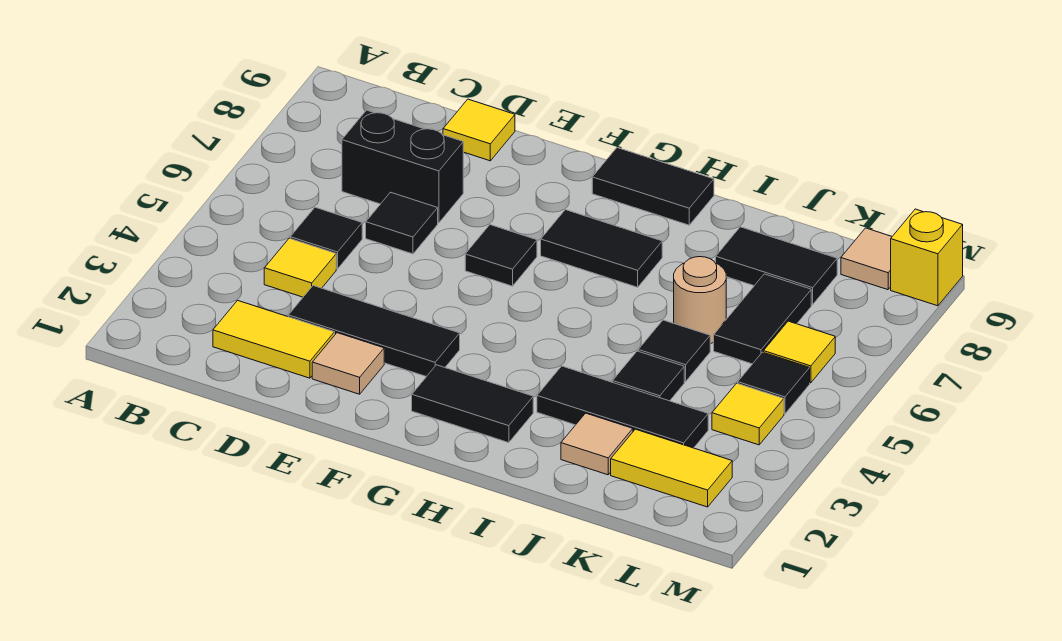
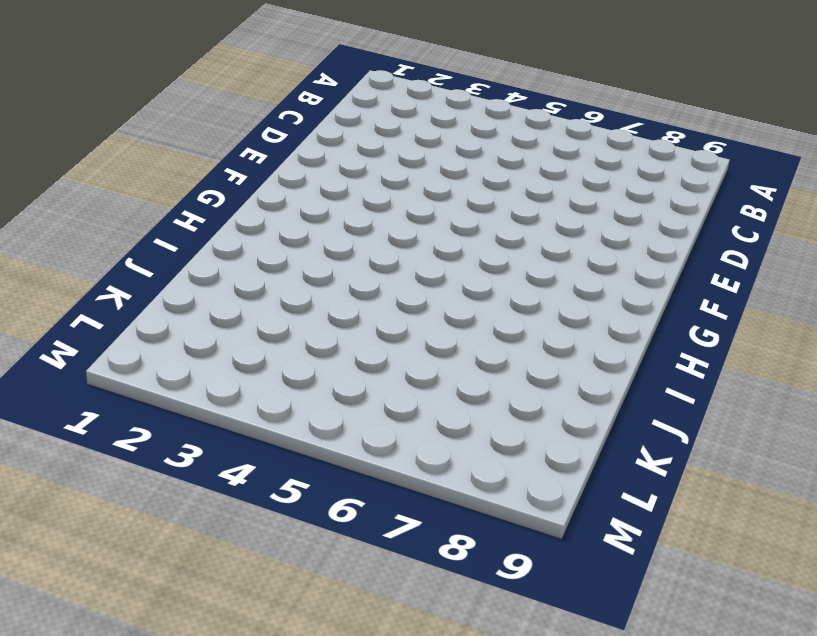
none -> yellow tile C2:D2 level 1
none -> yellow tile C4 level 1
none -> black tile C5 level 1

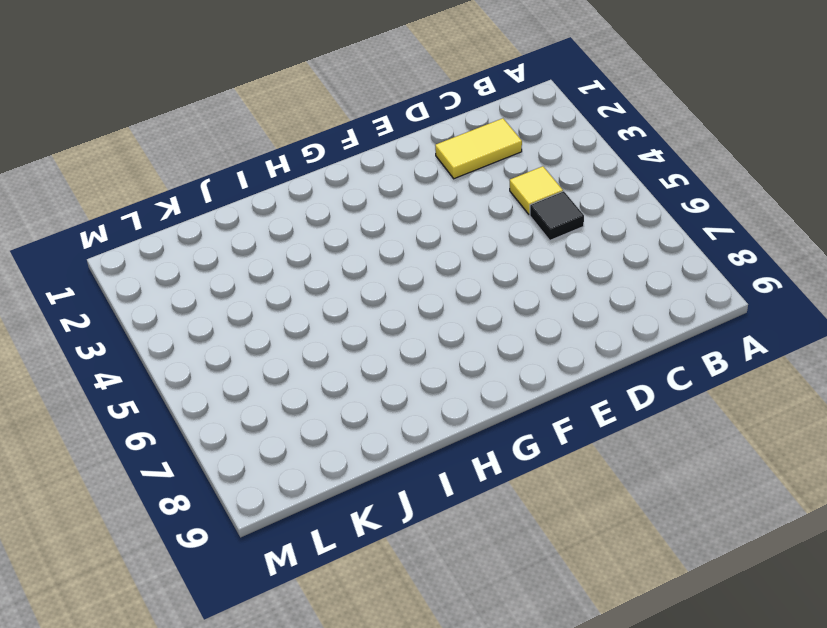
none -> black brick C7:D7 level 1
none -> black tile D3:F3 level 1
none -> black tile D6 level 1

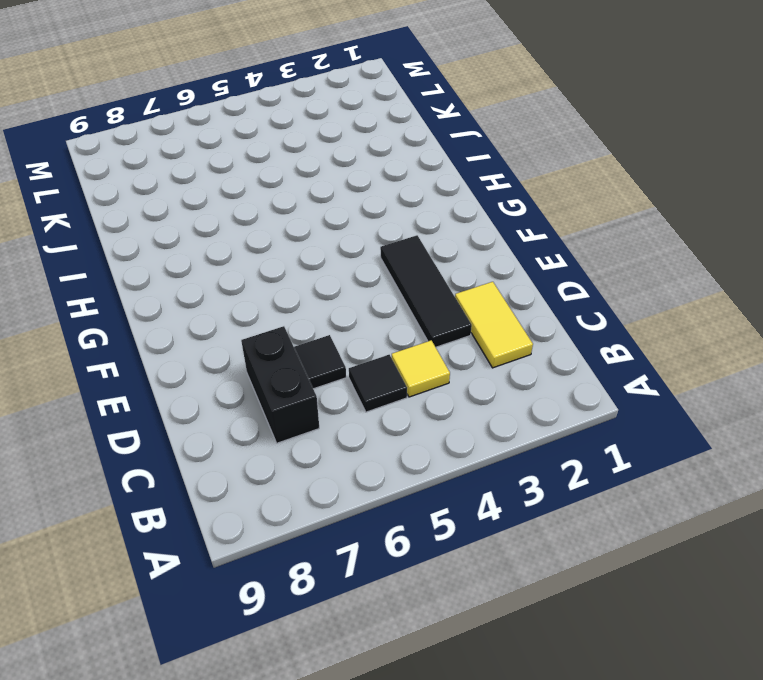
none -> yellow tile D9 level 1
none -> tan tile E2 level 1
none -> black tile F6 level 1

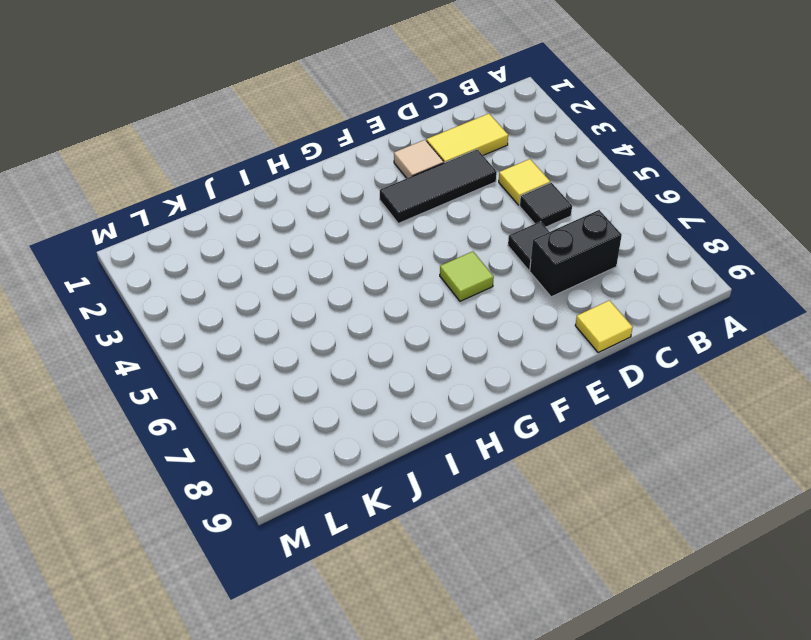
lime tile F6 level 1 -> black tile F6 level 1
none -> black tile G2:H2 level 1
none -> black tile G7:H7 level 1
none -> black tile G9:H9 level 1

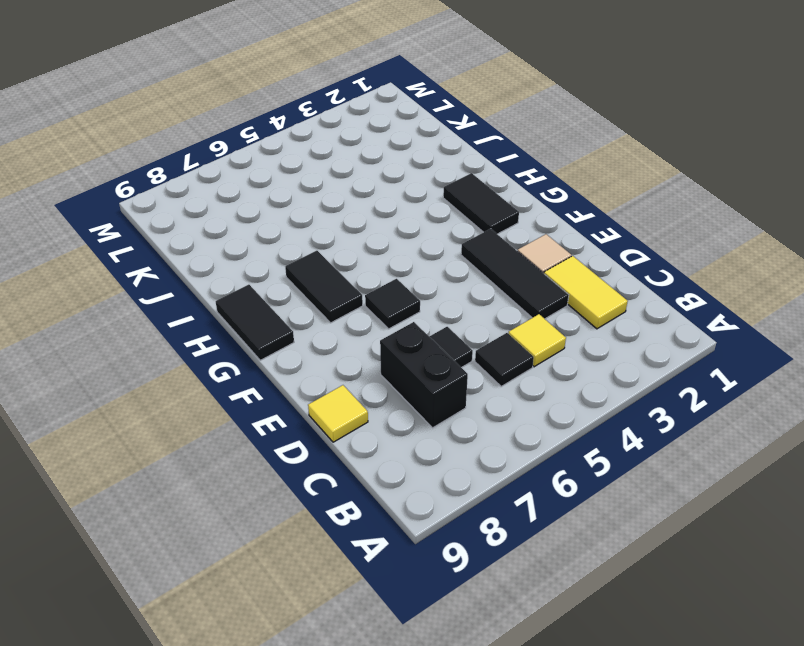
none -> black tile I3:K3 level 1
none -> tan tile J2 level 1
none -> black tile J4 level 1

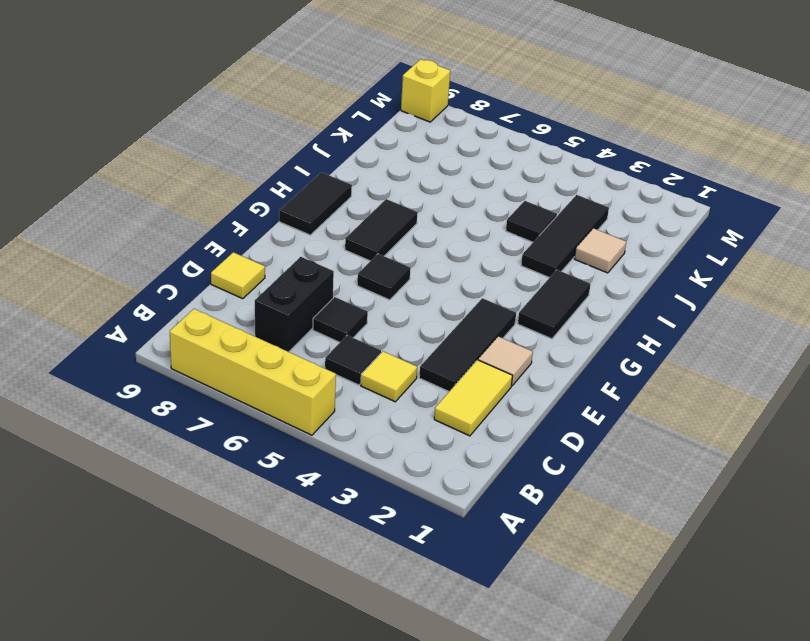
yellow brick A5:A8 level 1 -> none
none -> black tile J5 level 1
none -> tan round brick J6 level 1
none -> black tile J8:K8 level 1

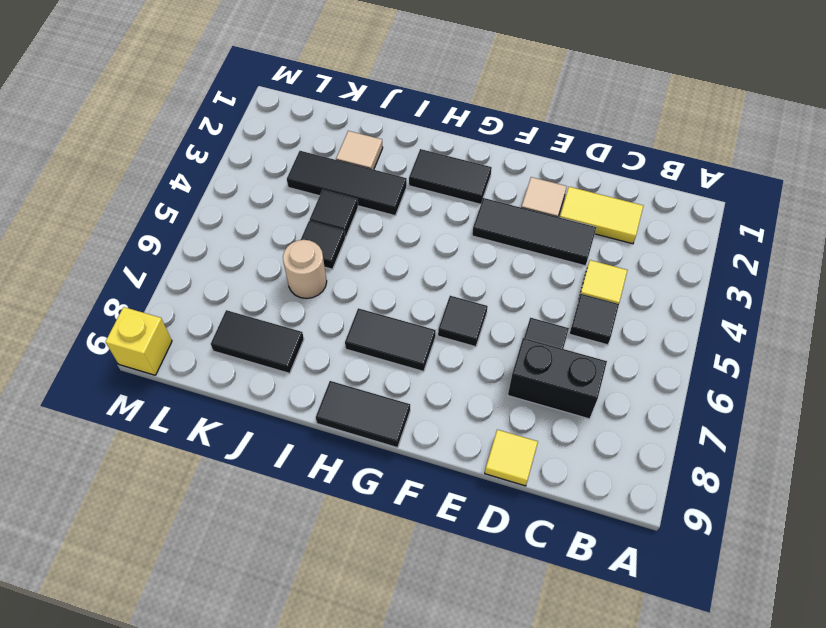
none -> yellow tile K2:L2 level 1
none -> black tile K6:K7 level 1
none -> yellow tile L4 level 1

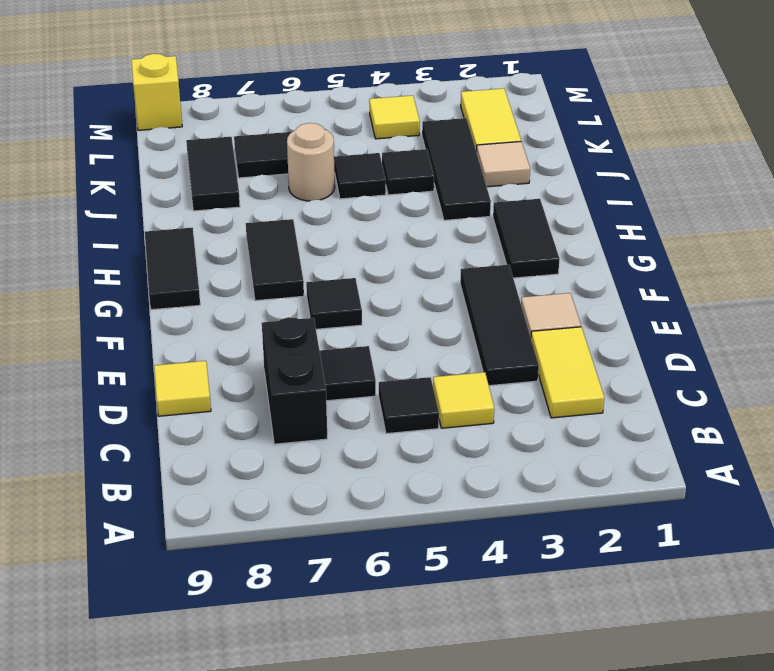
none -> black tile L5 level 1
none -> yellow tile L6 level 1
none -> tan tile L9 level 1

